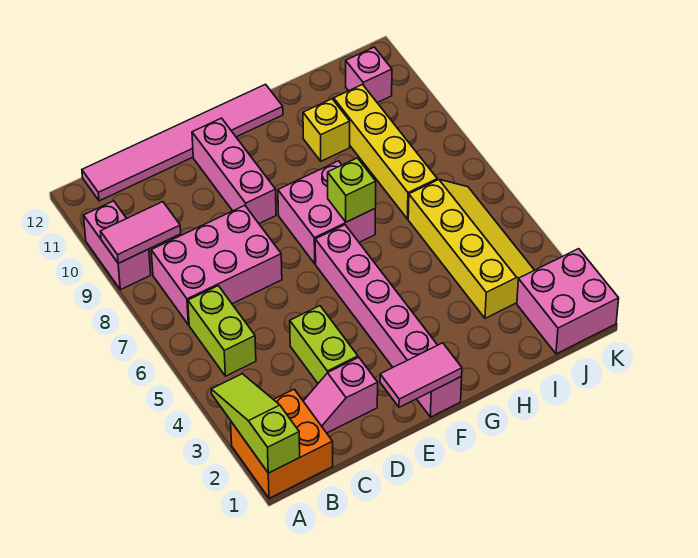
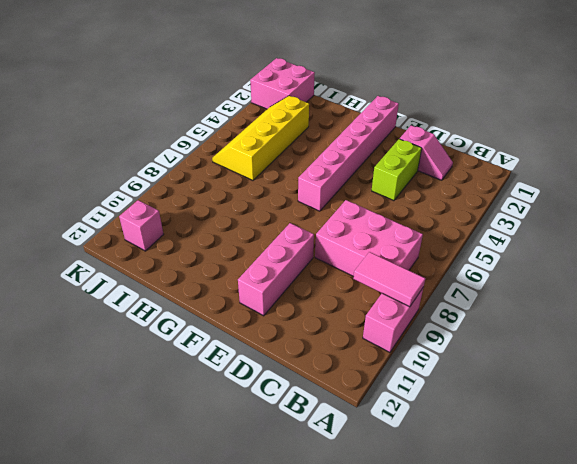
none -> orange brick A1:B2 level 1
none -> lime brick B5:B6 level 1
none -> pink tile B12:G12 level 1

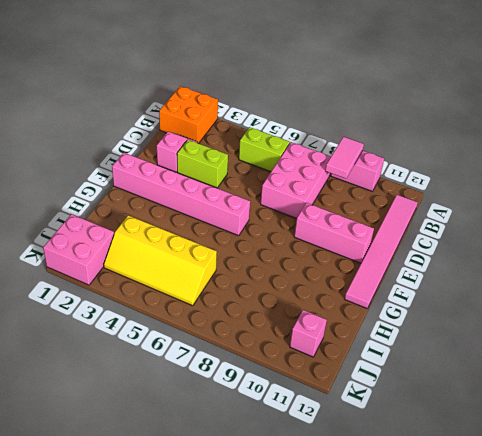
none -> pink brick F7:G8 level 1
none -> yellow brick H10 level 1
none -> yellow brick I7:I10 level 1

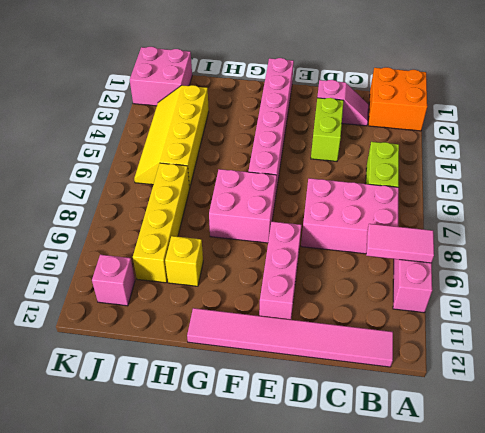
none -> lime slope A1:A3 level 2 top 1
none -> pink tile E1:F1 level 2
none -> lime brick G7 level 2

